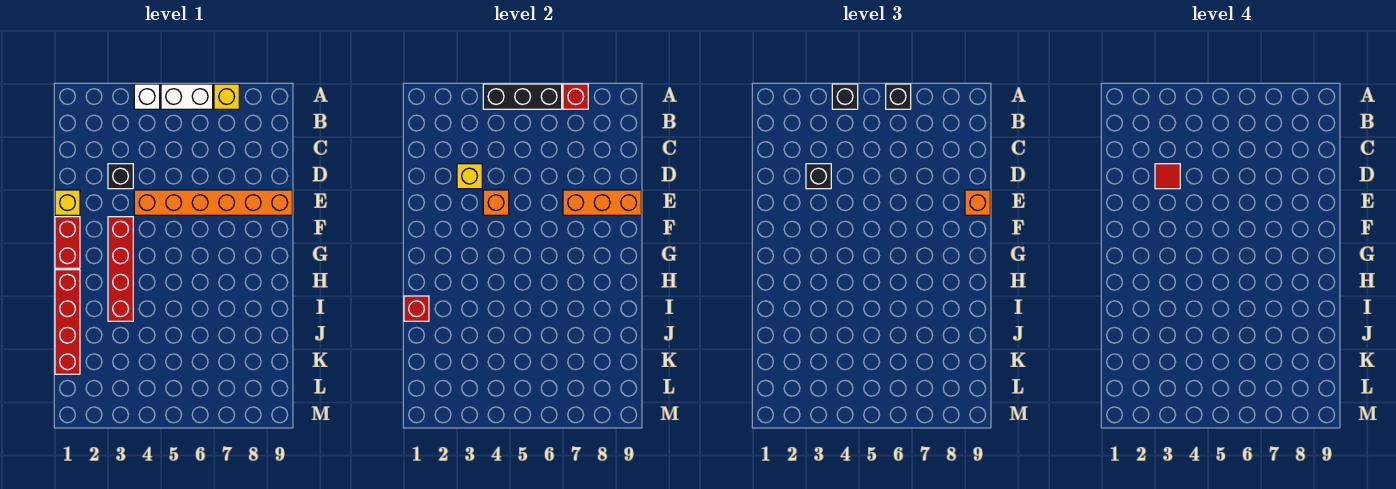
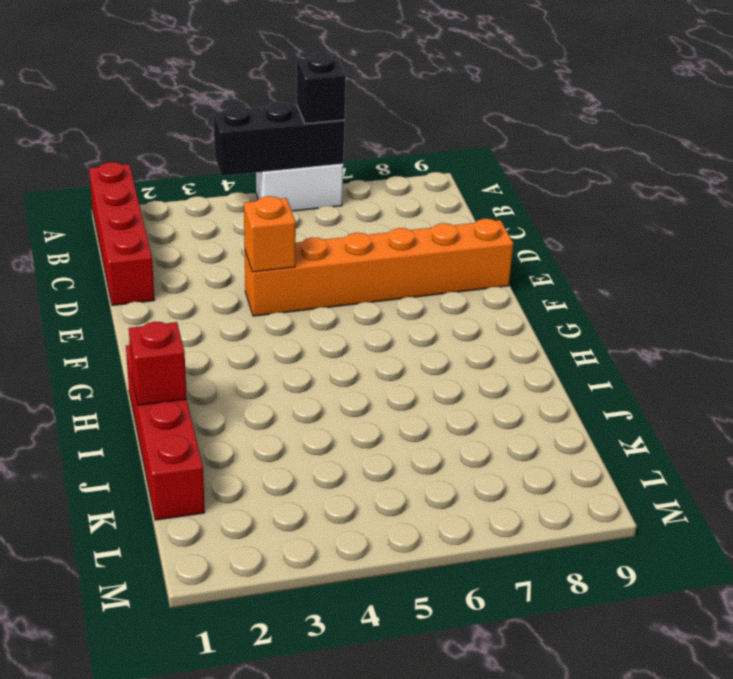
red brick A1:D1 level 1 -> red brick F3:I3 level 1
none -> white brick A4 level 1
none -> yellow brick A7 level 1
none -> black brick D3 level 1

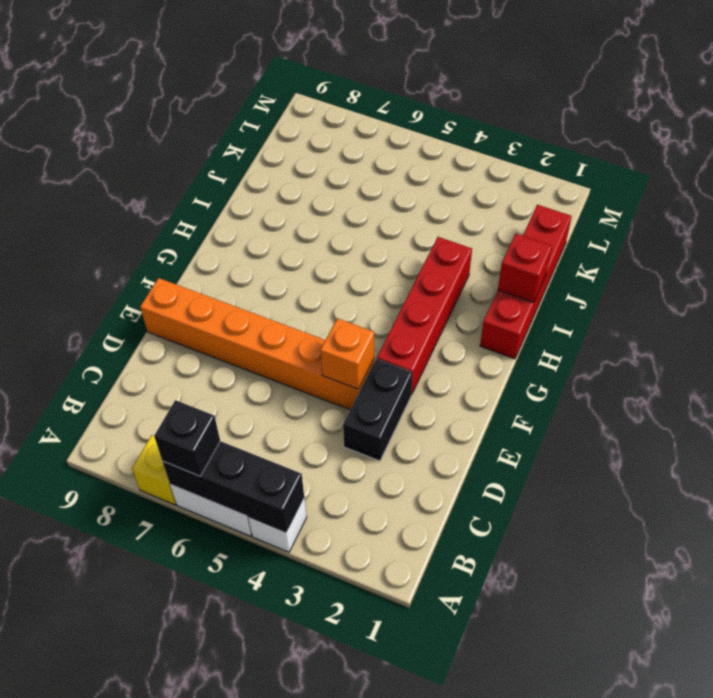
black brick D3:E3 level 1 -> black brick D3 level 1
none -> yellow brick E1 level 1
none -> red brick F1:G1 level 1
none -> red brick A7 level 2

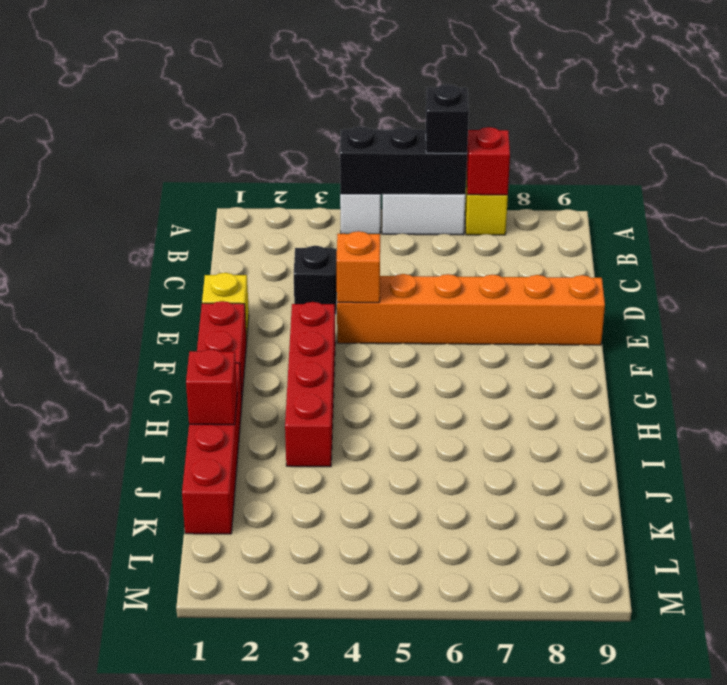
none -> yellow brick D3 level 2
none -> orange brick E7:E9 level 2
none -> black brick A4 level 3

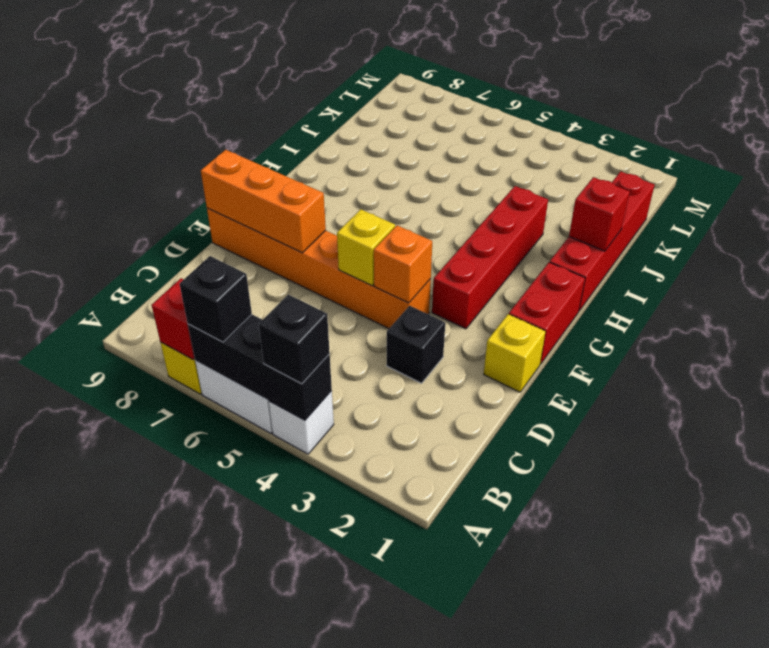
yellow brick E5 level 2 -> yellow brick D3 level 2
none -> black brick D3 level 3
none -> orange brick E9 level 3
none -> red tile D3 level 4

